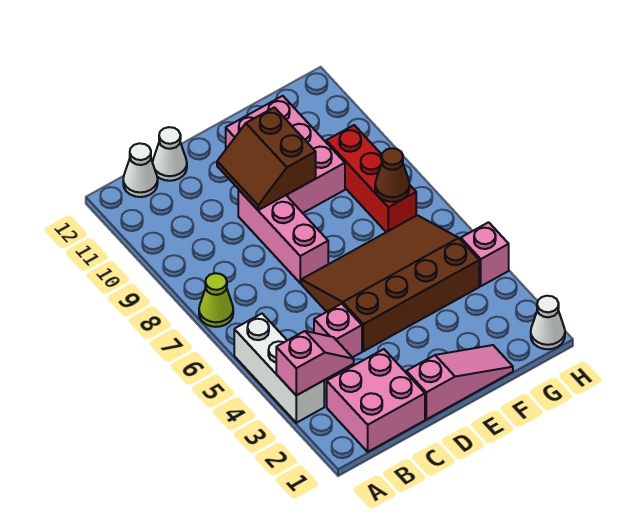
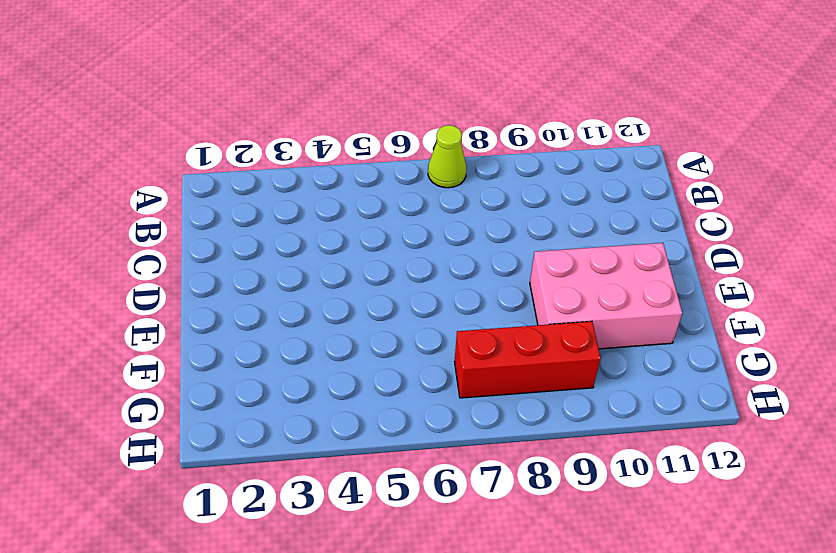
none -> white brick A3:A5 level 1
none -> pink brick B1:C2 level 1
none -> white cone B12 level 1

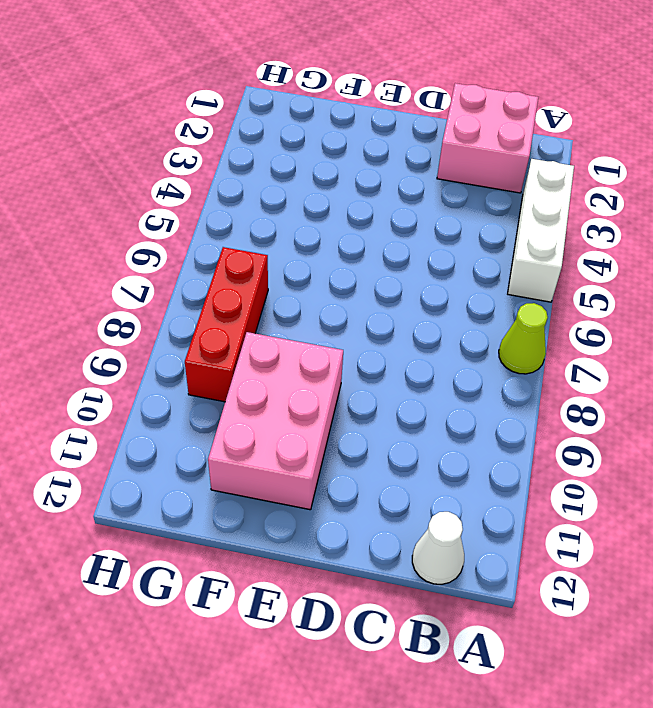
none -> pink brick C4 level 1
none -> white cone C12 level 1
none -> pink slope D1:F1 level 1 top D

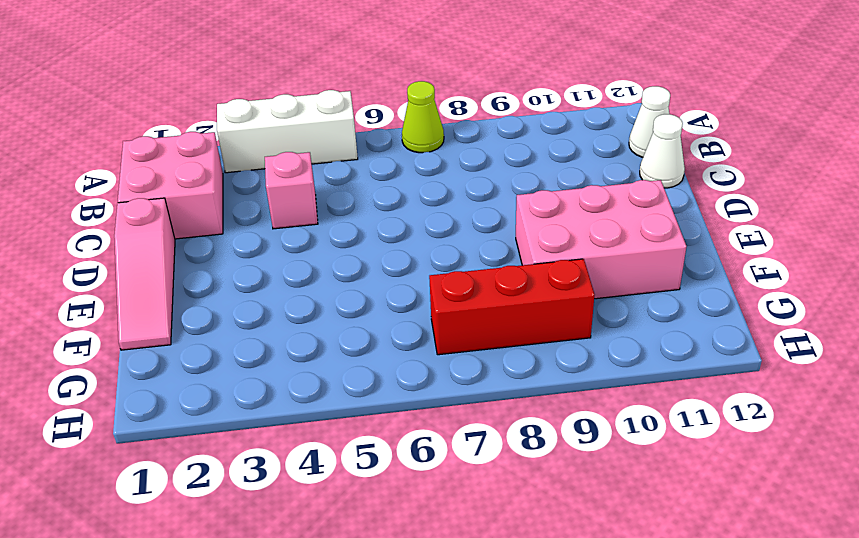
none -> brown slope D4:G6 level 1 top 4
none -> pink brick D7:D9 level 1
none -> white cone H1 level 1

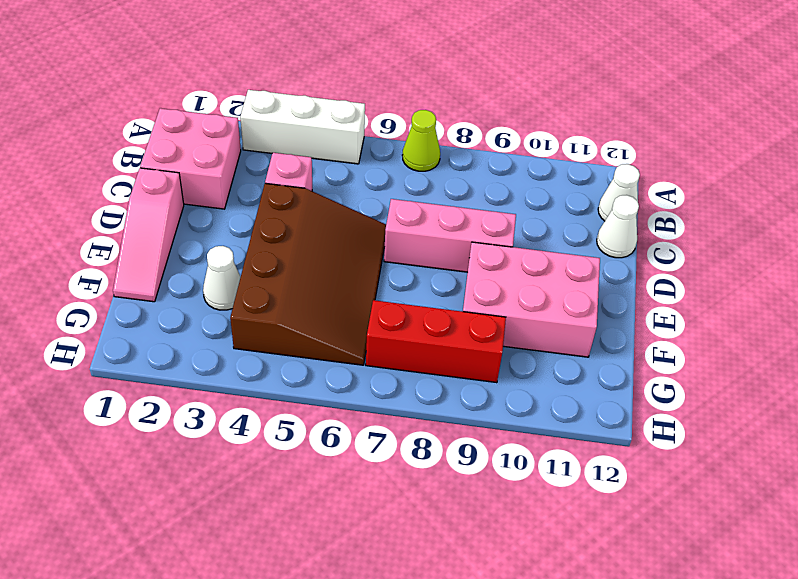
white cone F3 level 1 -> white cone H1 level 1
none -> pink brick H4 level 1
none -> pink slope A3:B3 level 2 top A
none -> brown slope D9:E10 level 2 top E

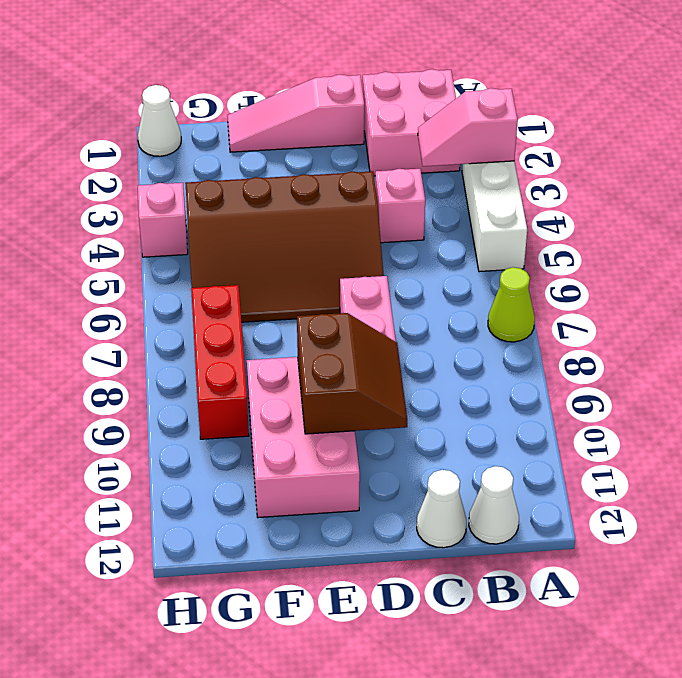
none -> brown cone G7 level 2

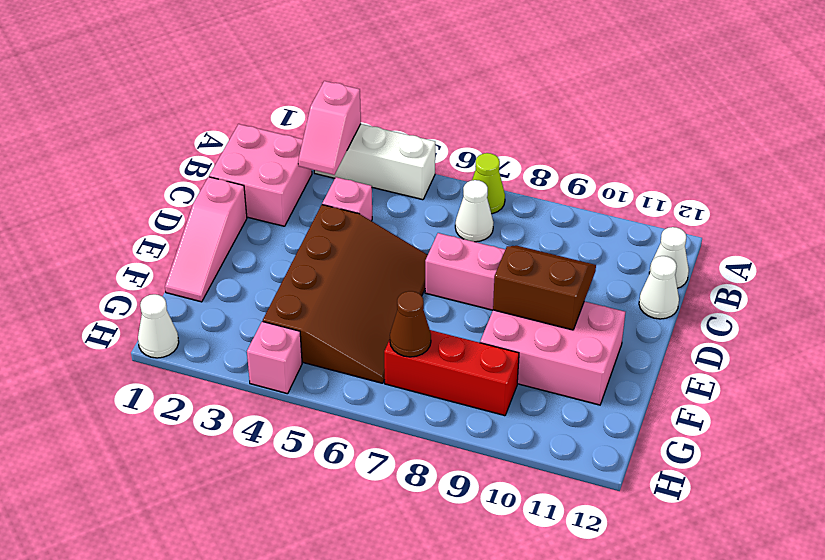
white cone B7 level 1 -> none

